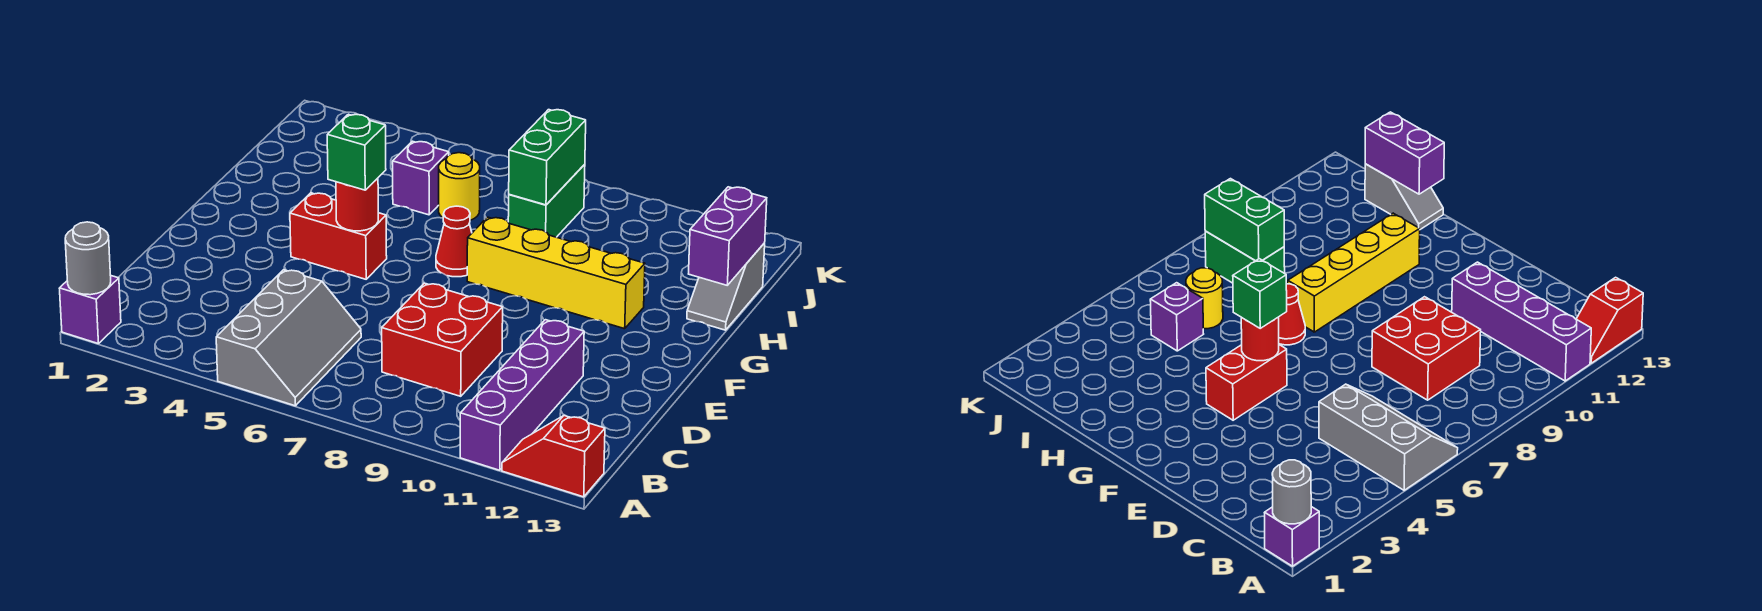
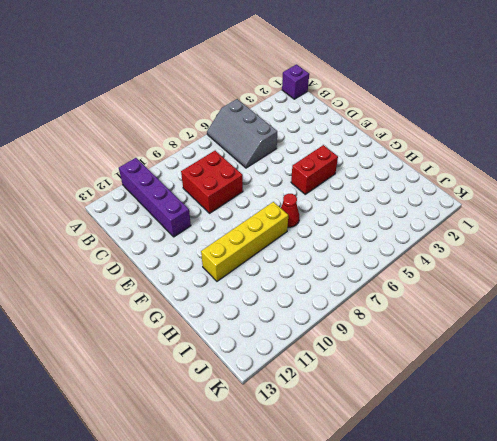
none -> red slope A12:A13 level 1 top 13
none -> grey slope H13:I13 level 1 top I
none -> purple brick I5 level 1

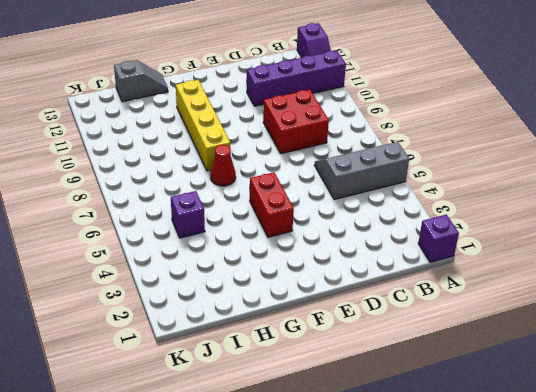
purple slope A12:A13 level 1 top 13 -> red slope A12:A13 level 1 top 13
none -> yellow round brick I6 level 1
none -> green brick I8:J8 level 1
none -> grey round brick A1 level 2

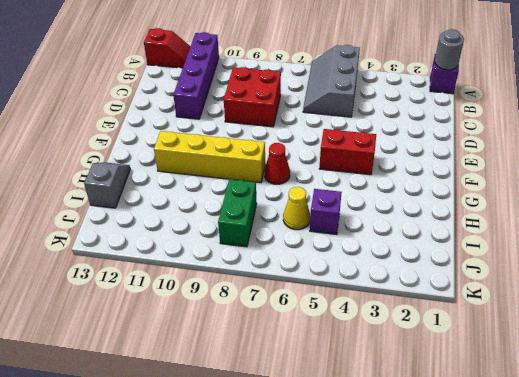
yellow cone I6 level 1 -> yellow round brick I6 level 1
none -> red round brick F5 level 2
none -> purple brick H13:I13 level 2
none -> green brick I8:J8 level 2

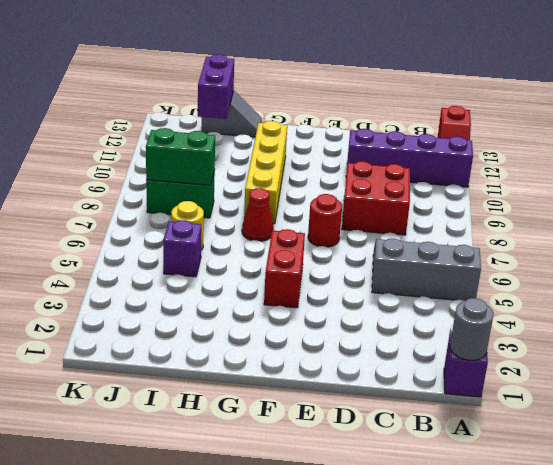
red round brick E7 level 1 -> red round brick F5 level 2
purple brick I12:I13 level 2 -> purple brick H13:I13 level 2
none -> green brick F5 level 3

